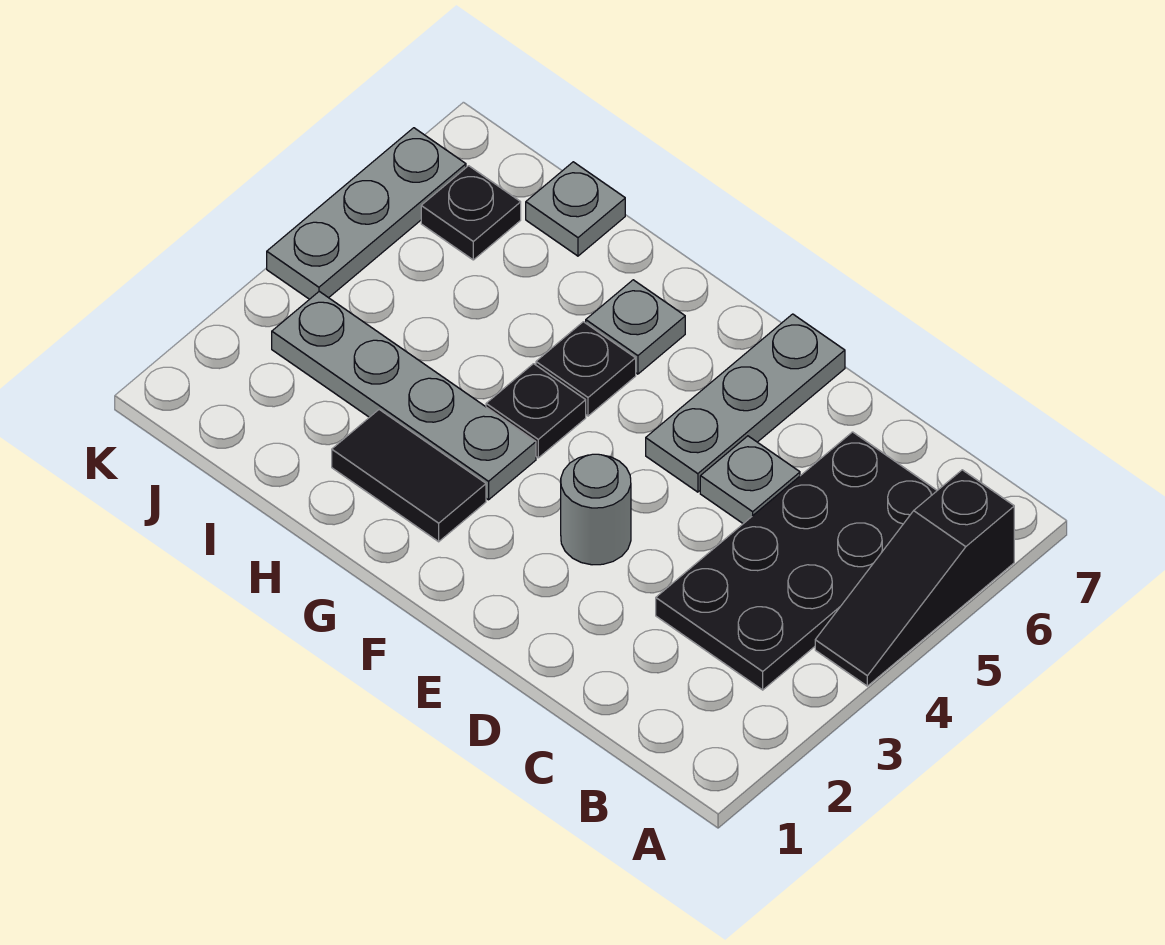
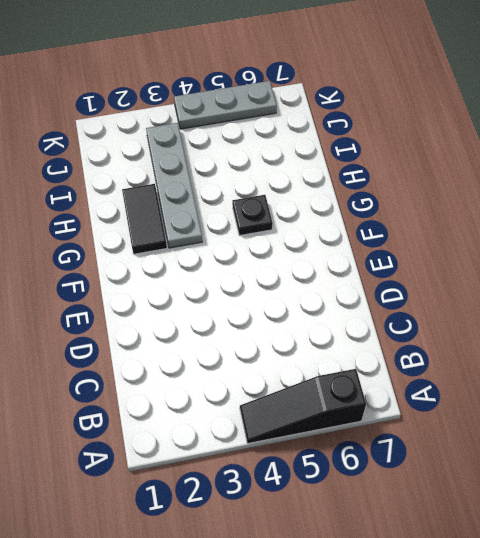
none -> black plate B3:C6 level 1
none -> grey plate D5 level 1
none -> grey round brick E3 level 1

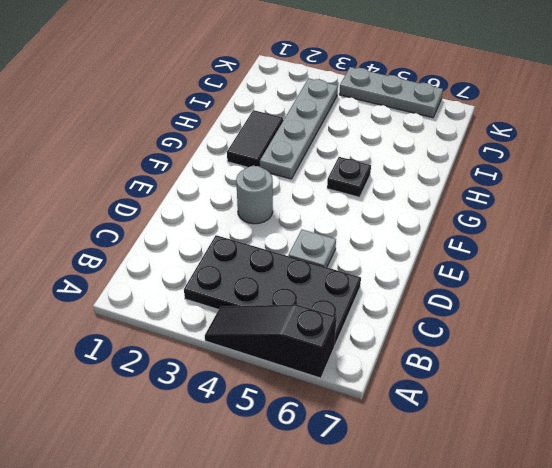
none -> grey plate E5:E7 level 1
none -> black plate G4 level 1
none -> grey plate G6 level 1

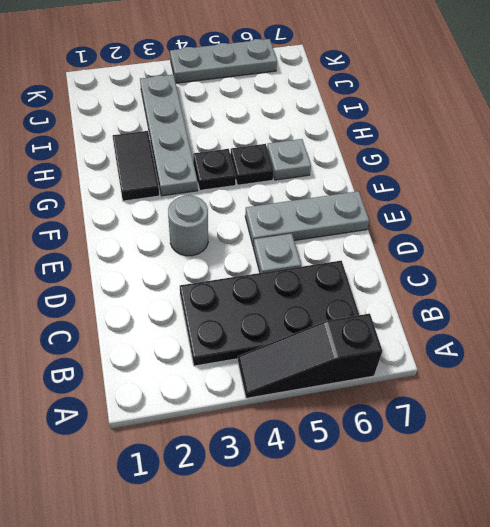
none -> grey plate I7 level 1
none -> black plate J6 level 1

